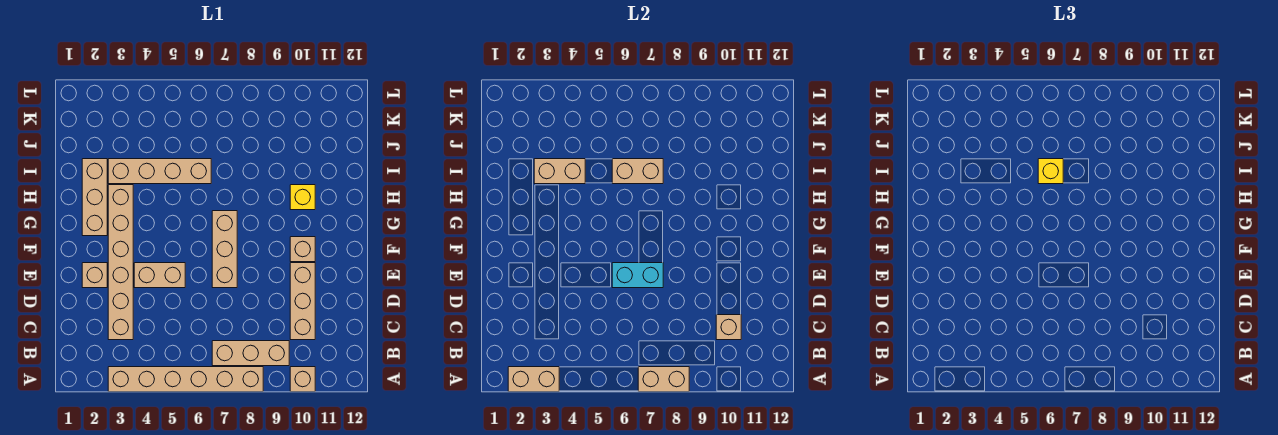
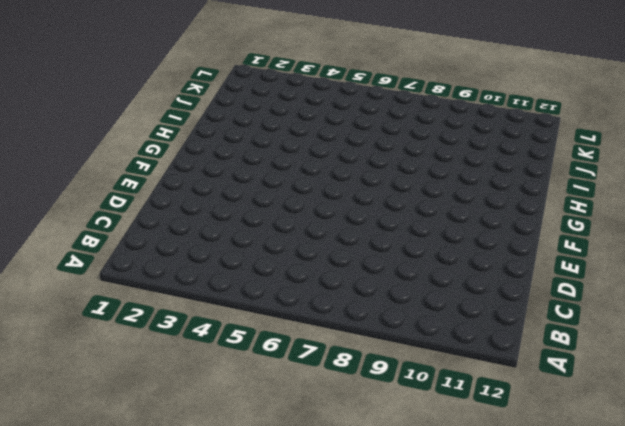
none -> tan brick A3:A8 level 1
none -> tan brick A10 level 1
none -> tan brick B7:B9 level 1

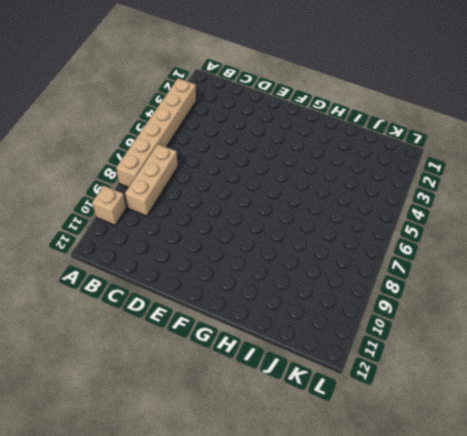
none -> tan brick C3:H3 level 1
none -> tan brick C10:E10 level 1
none -> tan brick E2 level 1

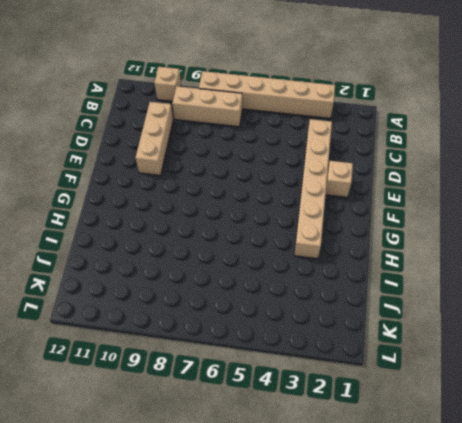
none -> tan brick E4:E5 level 1
none -> tan brick E7:G7 level 1
none -> tan brick F10 level 1

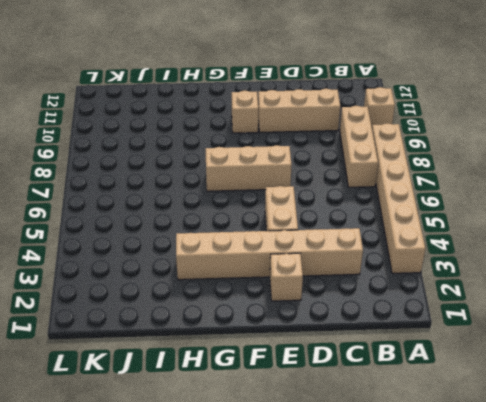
none -> tan brick G2:I2 level 1
none -> yellow brick H10 level 1
none -> tan brick I3:I6 level 1

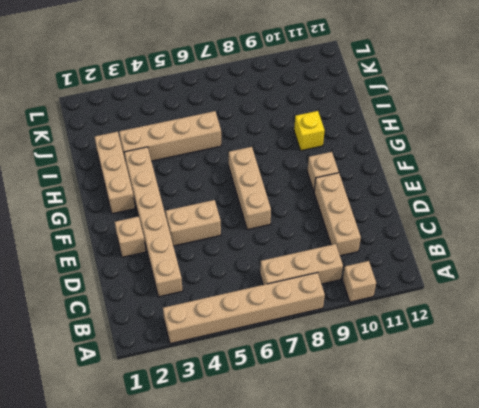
none -> tan brick A2:A3 level 2
none -> tan brick A7:A8 level 2
none -> tan brick C10 level 2

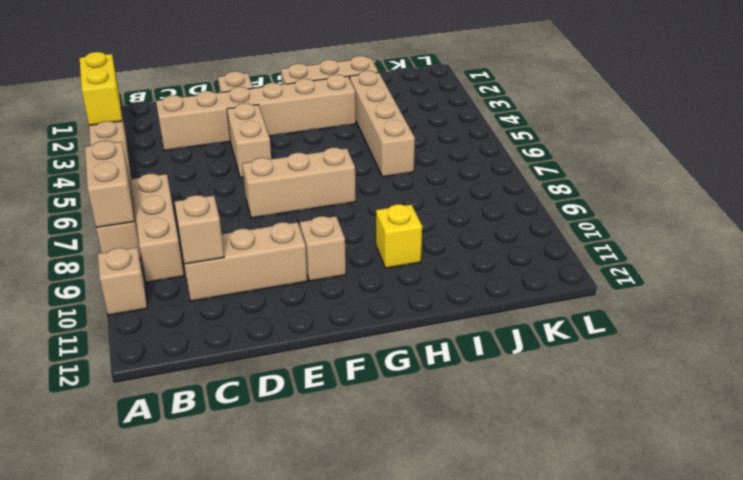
yellow brick A2:A3 level 2 -> tan brick A2:A3 level 2
none -> cyan brick E6:E7 level 2
none -> tan brick I3:I4 level 2
none -> tan brick I6:I7 level 2

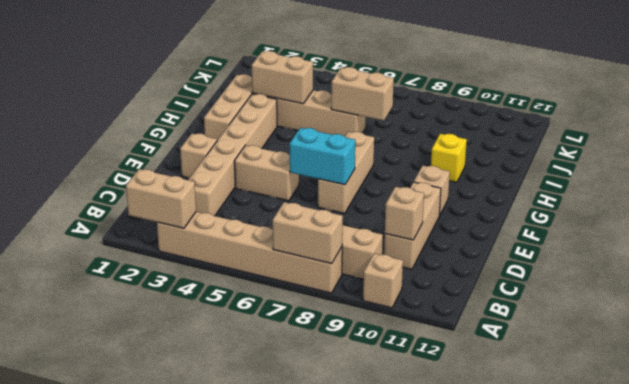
none -> yellow brick I6 level 3

